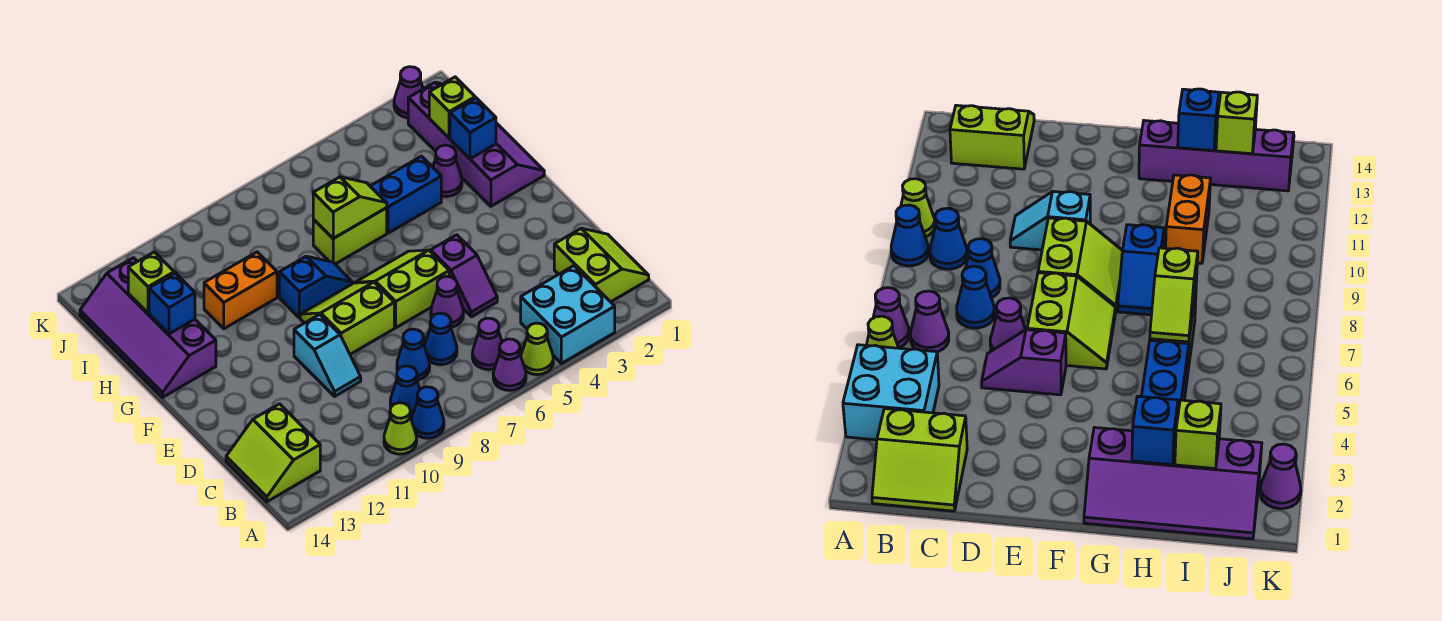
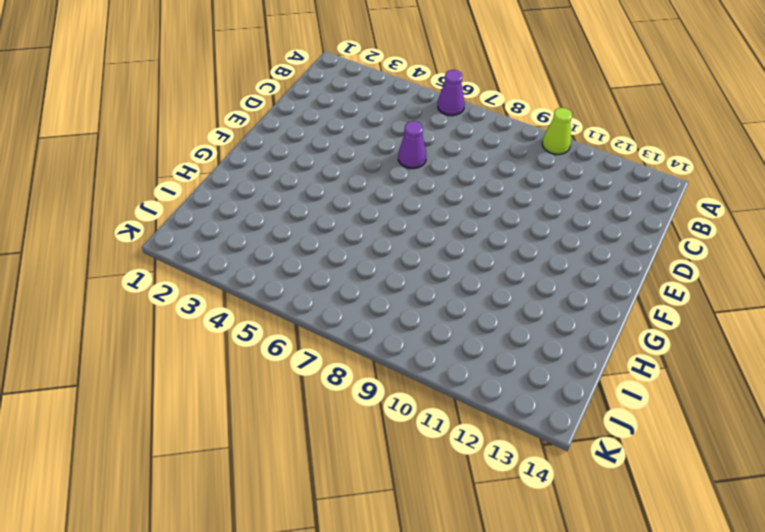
none -> cyan brick A3:B4 level 1
none -> lime cone A5 level 1
none -> blue cone A9 level 1

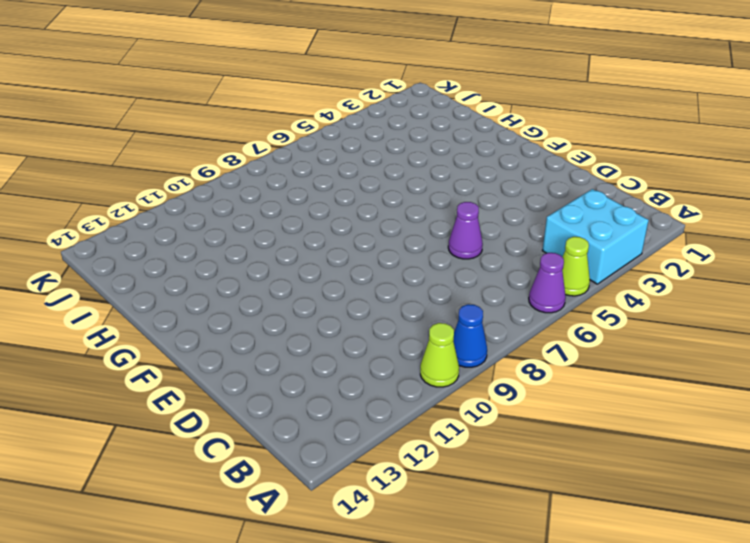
none -> lime slope B1:C2 level 1 top 2
none -> purple cone B6 level 1
none -> blue cone B9 level 1

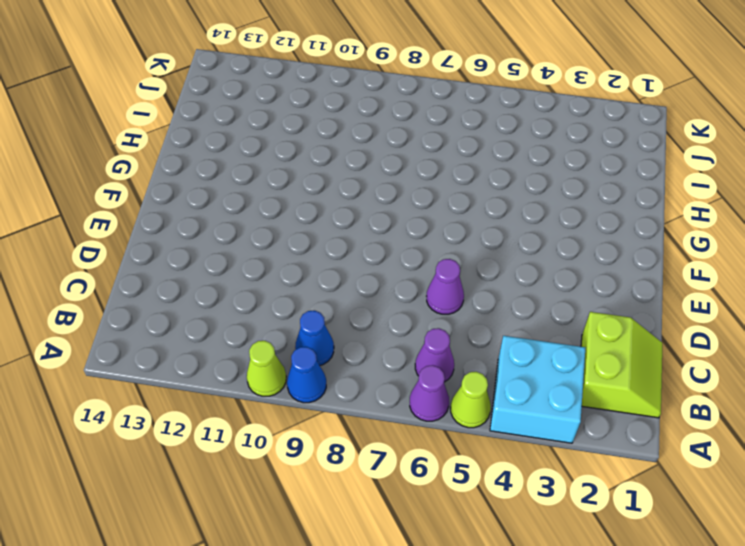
none -> lime slope B13:C14 level 1 top 13
none -> blue cone C7 level 1
none -> blue cone C8 level 1

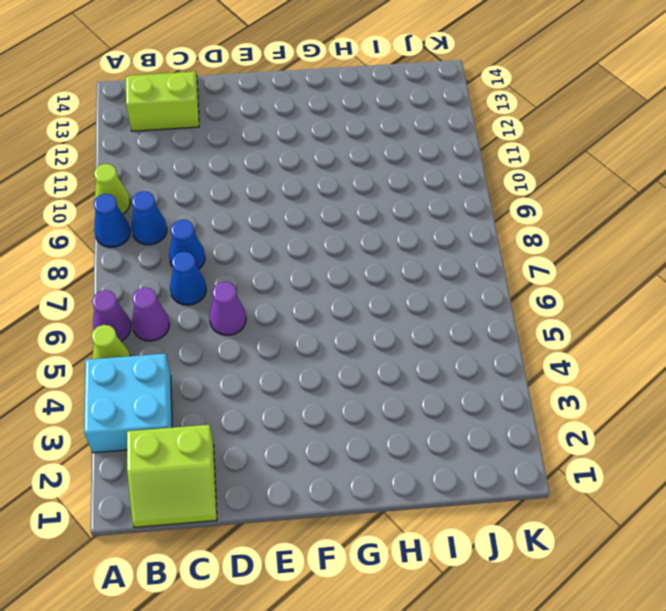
none -> purple slope D5:E5 level 1 top E
none -> cyan slope D10:E10 level 1 top E
none -> lime slope E6:F7 level 1 top E

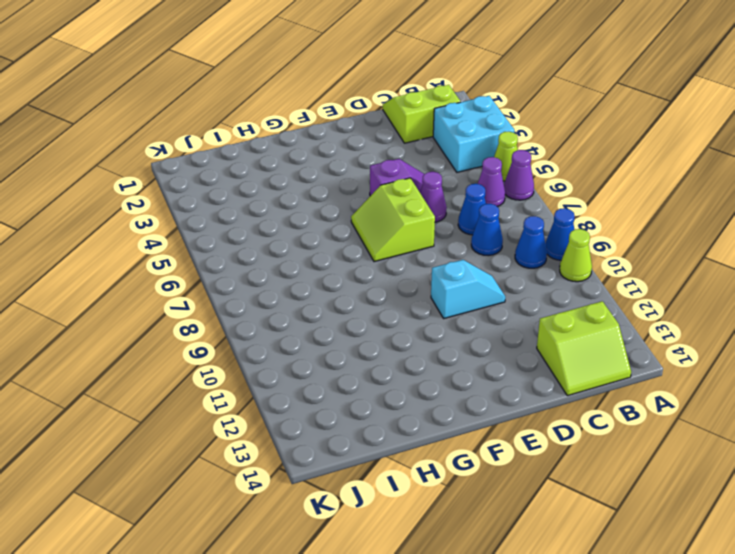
none -> lime slope E8:F9 level 1 top E
none -> purple slope G1:J2 level 1 top 2
none -> blue slope G8:G9 level 1 top 9

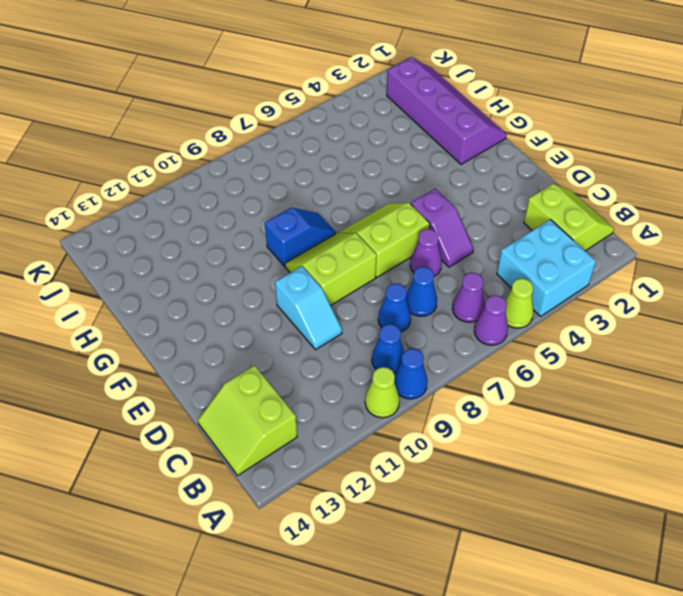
none -> purple slope G13:J14 level 1 top 13
none -> purple cone H3 level 1
none -> blue brick H4:H5 level 1

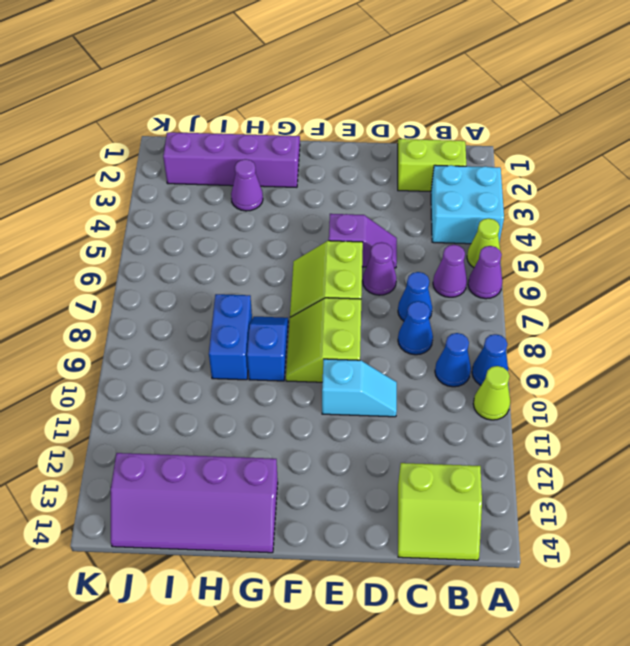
blue brick H8:H9 level 1 -> blue brick H4:H5 level 1
none -> lime brick H6:H7 level 1
none -> orange brick H10:H11 level 1
none -> purple cone K2 level 1

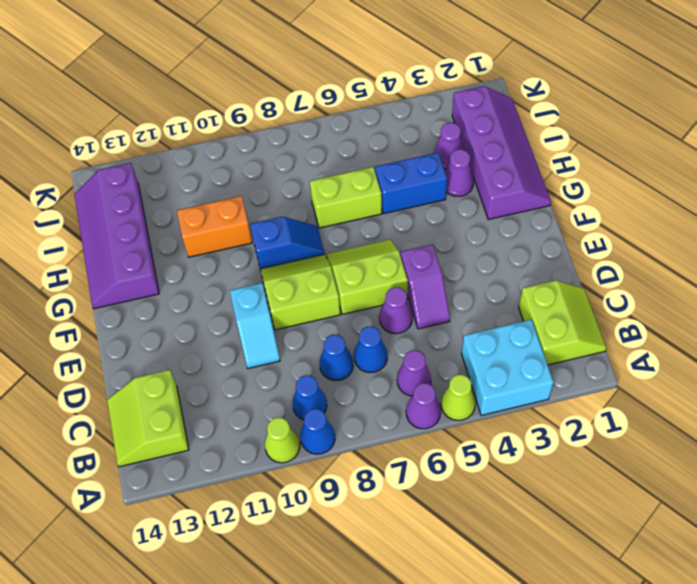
purple cone I3 level 1 -> purple cone K2 level 1
none -> blue brick H2 level 2
none -> lime slope H6:H7 level 2 top 7
none -> blue brick H13 level 2

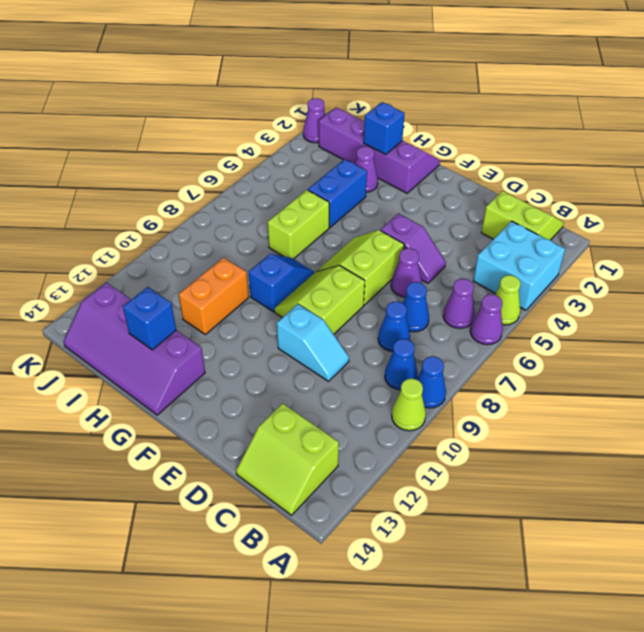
none -> lime slope H6:H7 level 2 top 7
none -> lime brick I2 level 2
none -> lime brick I13 level 2

